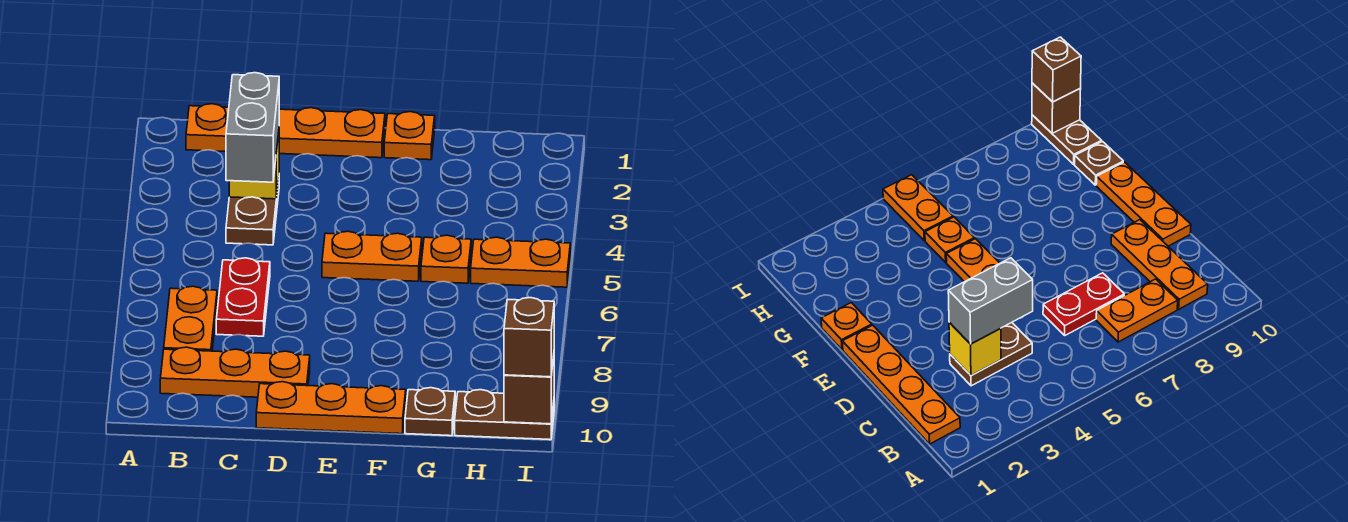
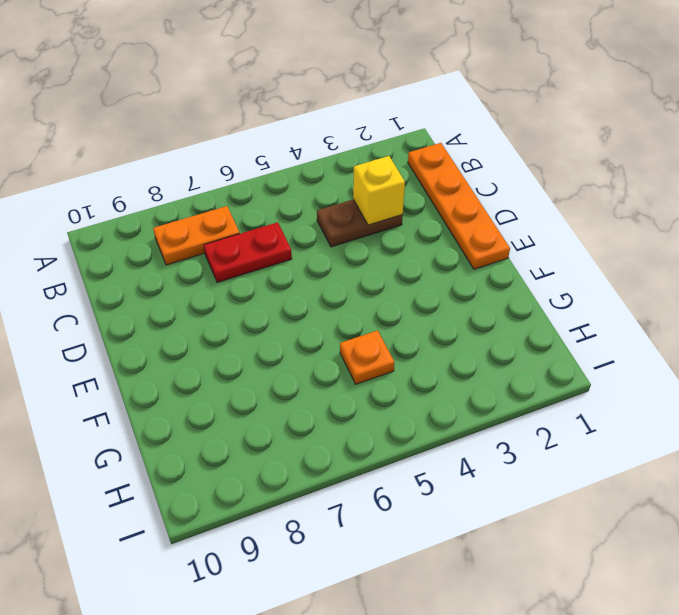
none -> orange plate B9:D9 level 1
none -> orange plate D10:F10 level 1
none -> orange plate E5:F5 level 1

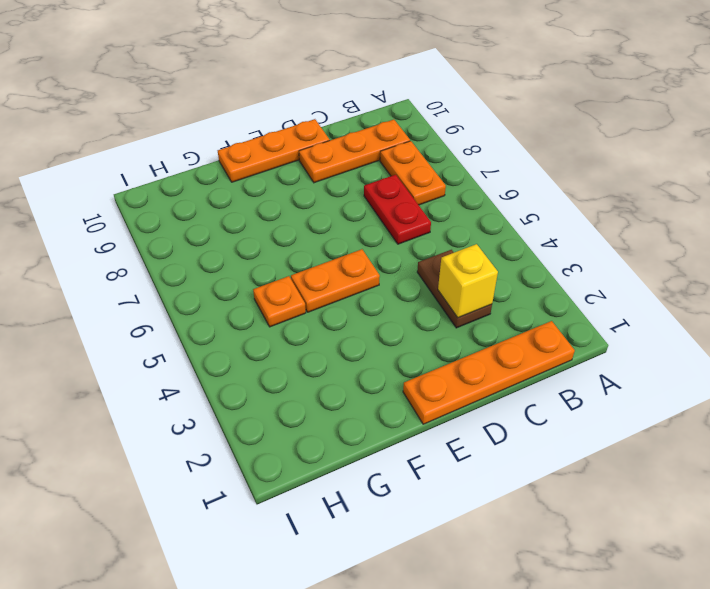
none -> orange plate F1 level 1
none -> brown plate G10 level 1
none -> orange plate H5:I5 level 1

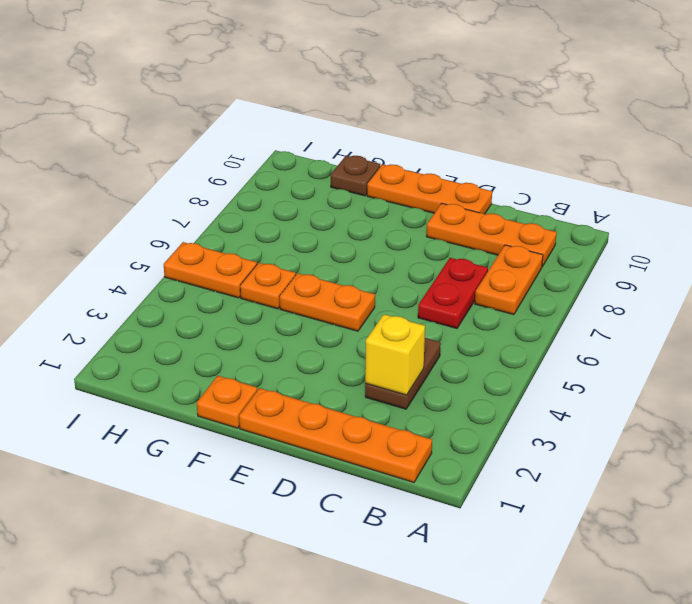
none -> brown plate H10:I10 level 1
none -> brown brick I10 level 2
none -> grey brick C3:C4 level 3

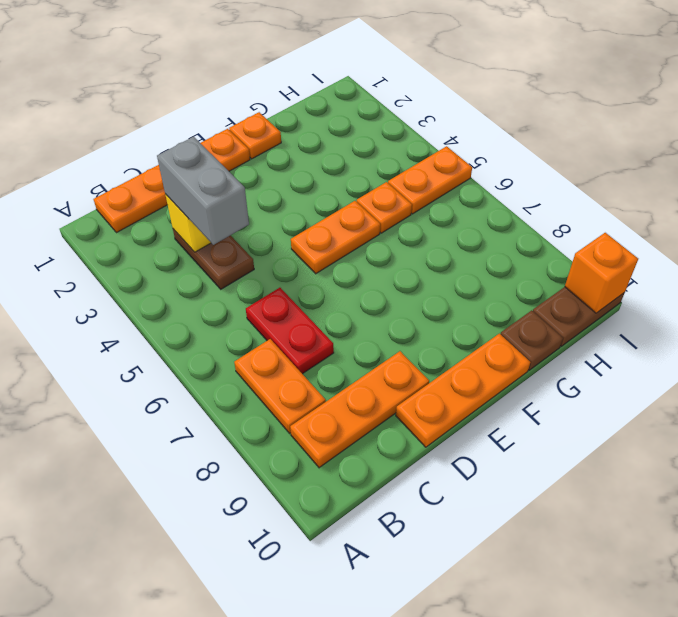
orange brick I10 level 2 -> brown brick I10 level 2
none -> brown brick I10 level 3

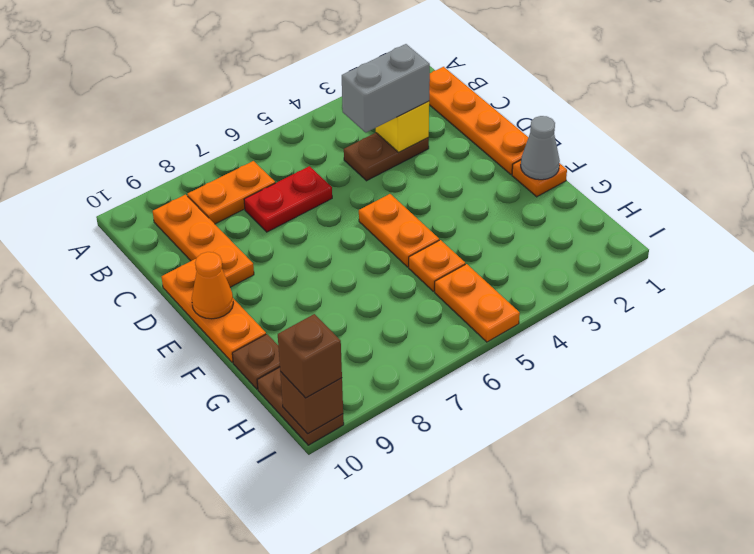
orange cone E10 level 2 -> none
grey cone F1 level 2 -> none

